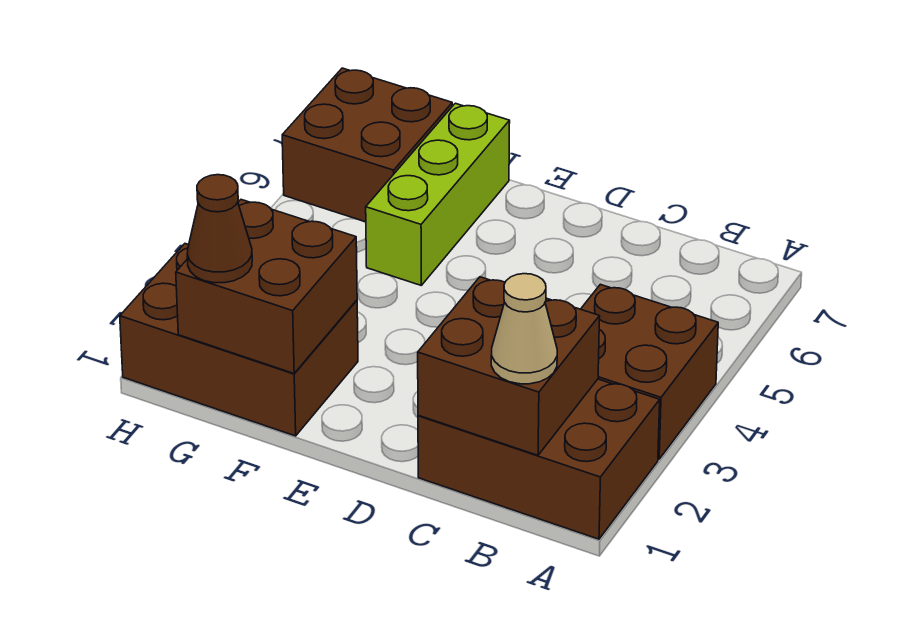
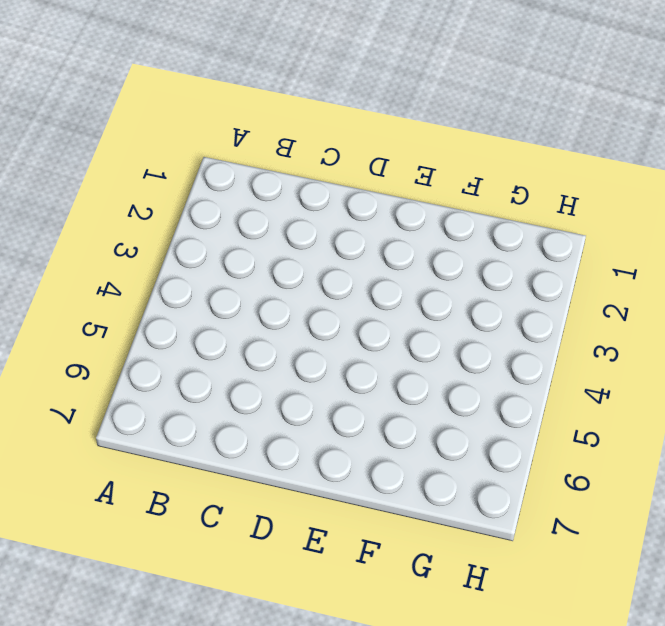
none -> brown brick A1:C2 level 1
none -> brown brick A3:B4 level 1

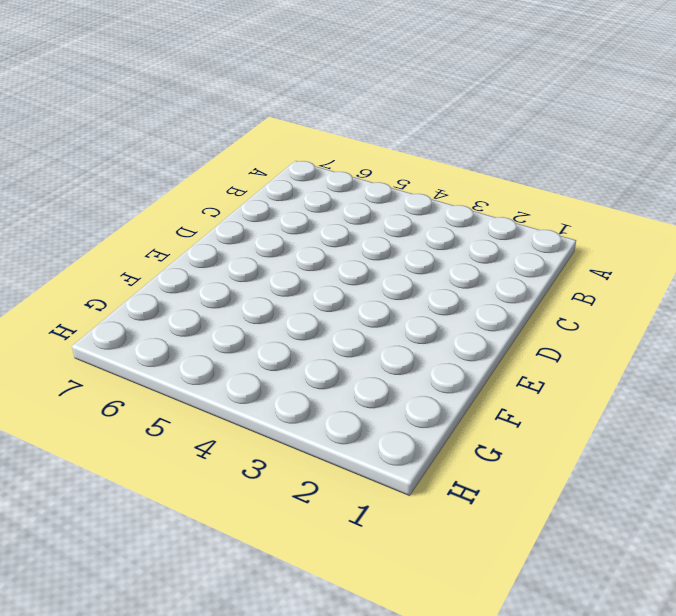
none -> brown brick A1:C2 level 1
none -> brown brick A3:B4 level 1

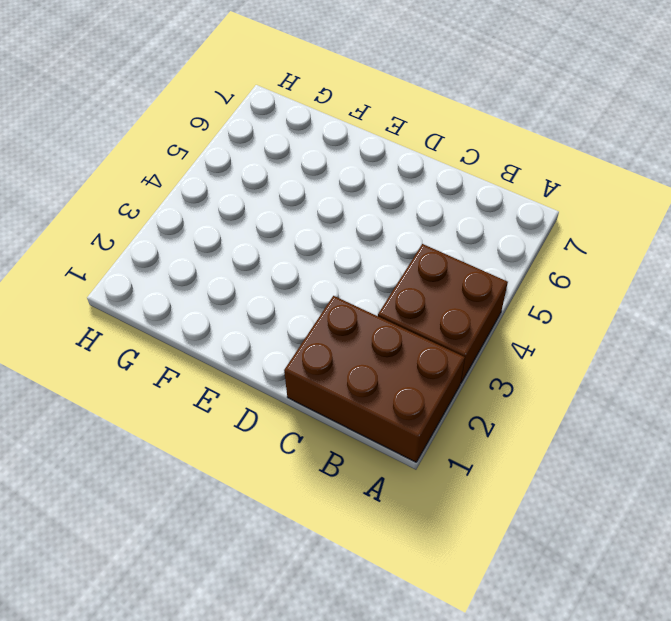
none -> brown brick F1:H2 level 1
none -> lime brick F5:F7 level 1

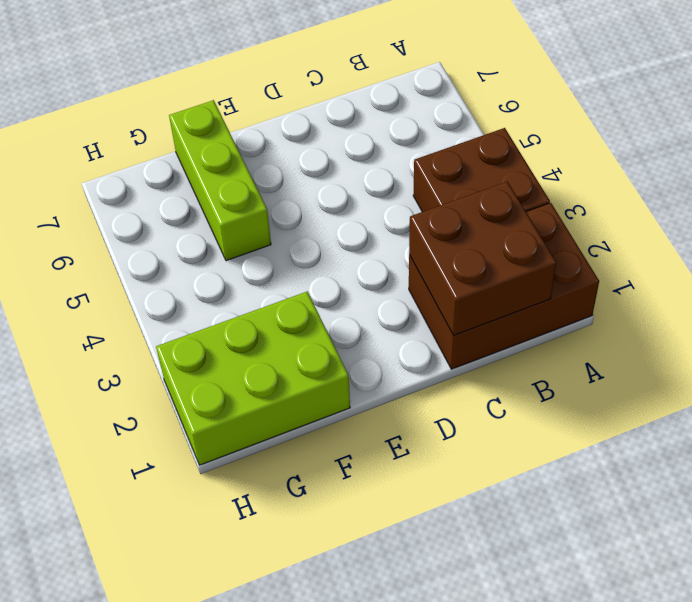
lime brick F1:H2 level 1 -> brown brick F1:H2 level 1
none -> brown brick G6:H7 level 1
none -> brown brick F1:G2 level 2

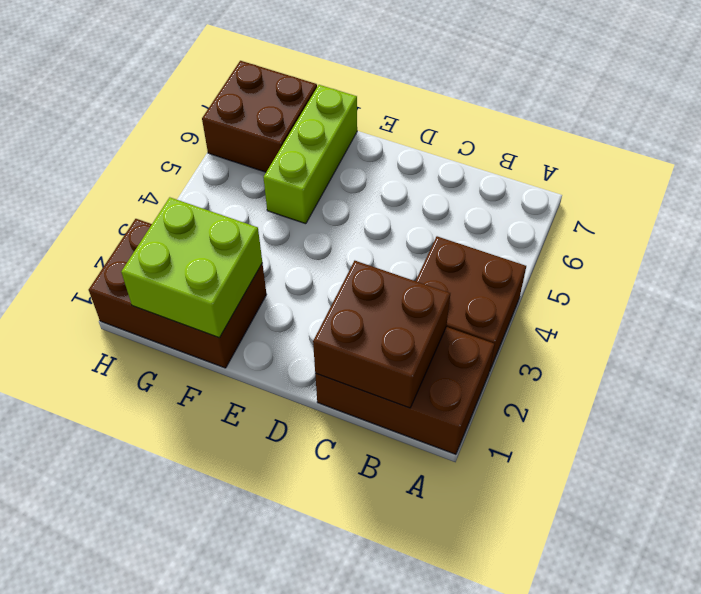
lime brick F1:G2 level 2 -> brown brick F1:G2 level 2
none -> tan cone B1 level 3
none -> brown cone G1 level 3

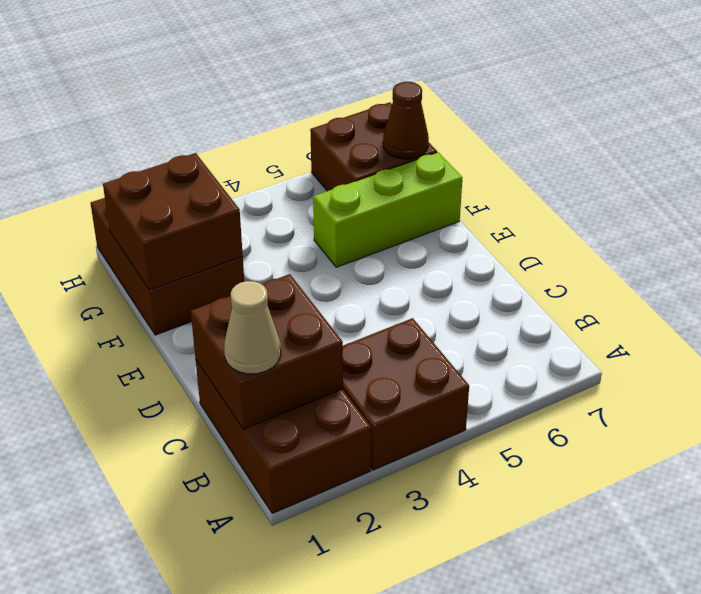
brown cone G7 level 2 -> brown cone G1 level 3

